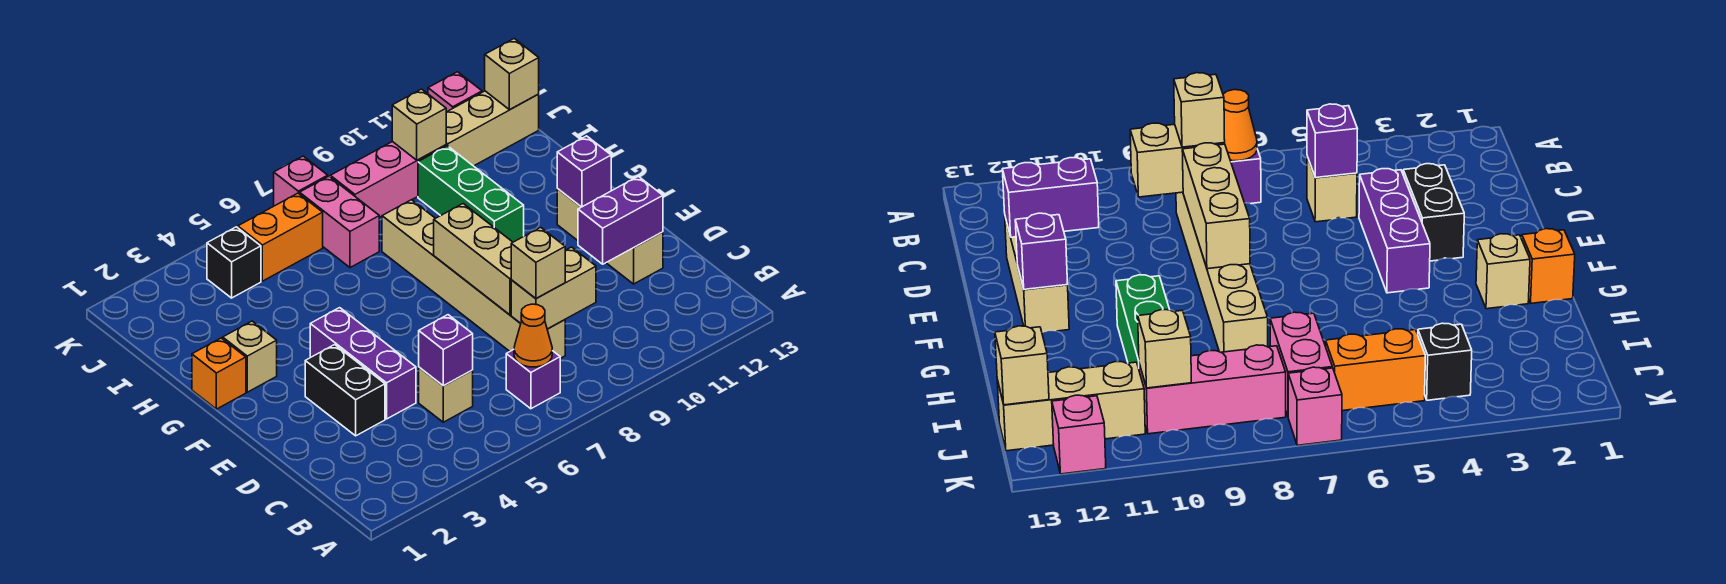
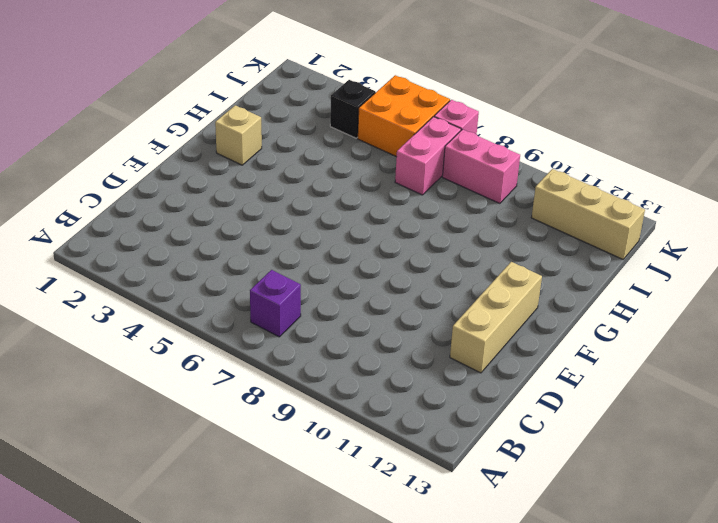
orange brick J5:K6 level 1 -> orange brick J5:J6 level 1
pink brick J8:J9 level 1 -> pink brick J8:J10 level 1
none -> tan brick C5 level 1
none -> tan brick C8:H8 level 1
none -> black brick D3:E3 level 1

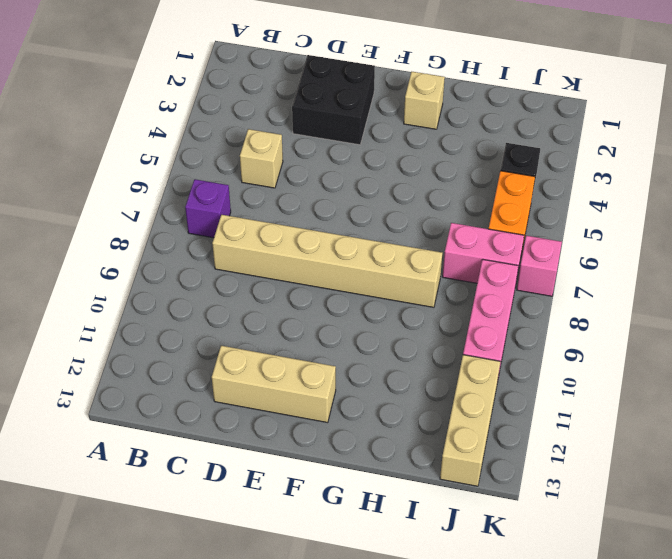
black brick D2:E3 level 1 -> black brick D3:E3 level 1
none -> purple brick D4:F4 level 1
none -> orange brick G1 level 1
none -> green brick G10:I10 level 1

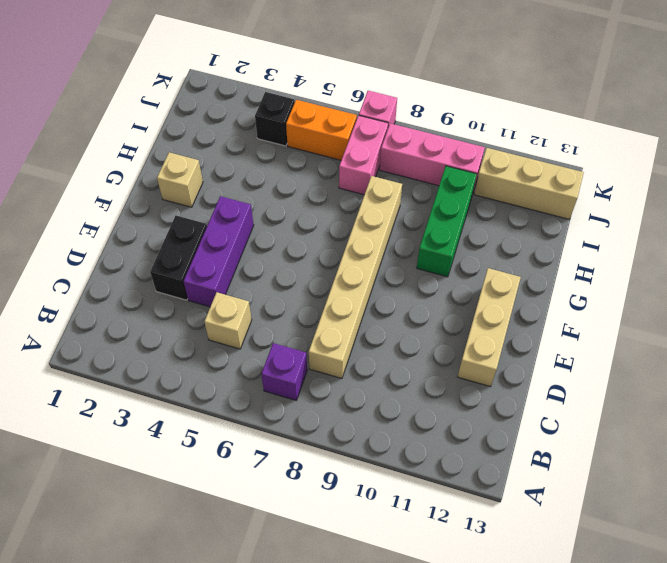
none -> orange brick G1 level 1
none -> pink brick K12 level 1
none -> orange cone B7 level 2

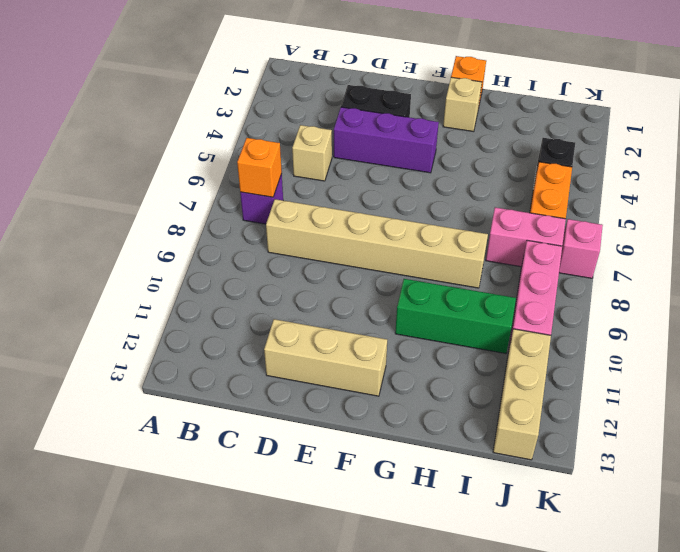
orange brick B7 level 2 -> orange cone B7 level 2
none -> pink brick K12 level 1
none -> purple brick C5 level 2
none -> tan brick C8:C9 level 2

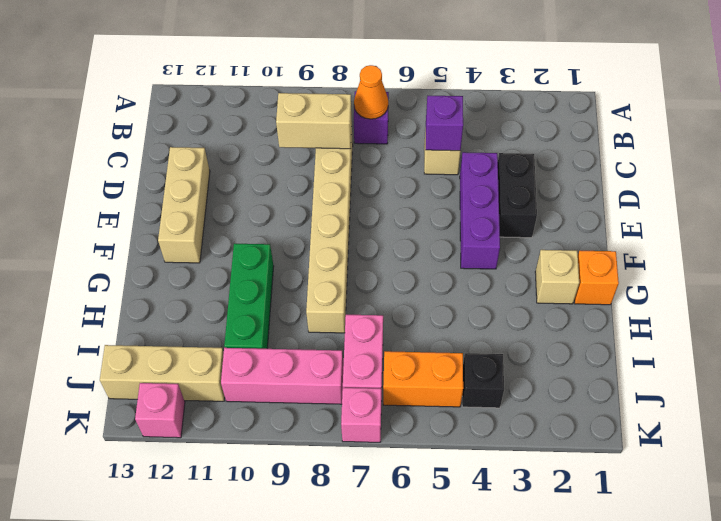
none -> tan brick D8:F8 level 2
none -> purple brick D11:D12 level 2
none -> purple brick F12 level 2

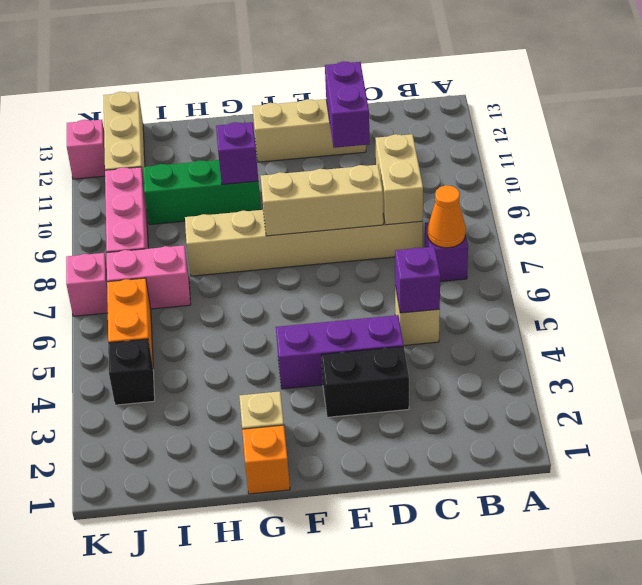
purple brick G10 level 2 -> purple brick F12 level 2
none -> tan brick J10 level 2
none -> tan brick J13 level 2
none -> tan brick C8 level 3

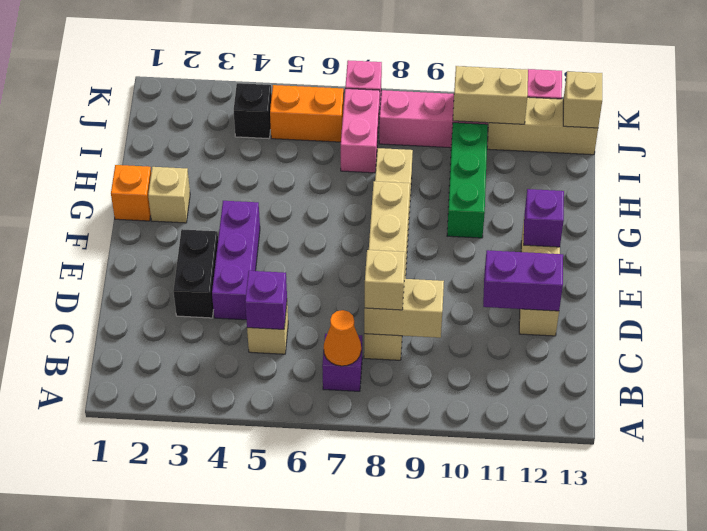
tan brick J10:J11 level 2 -> tan brick J10 level 2

